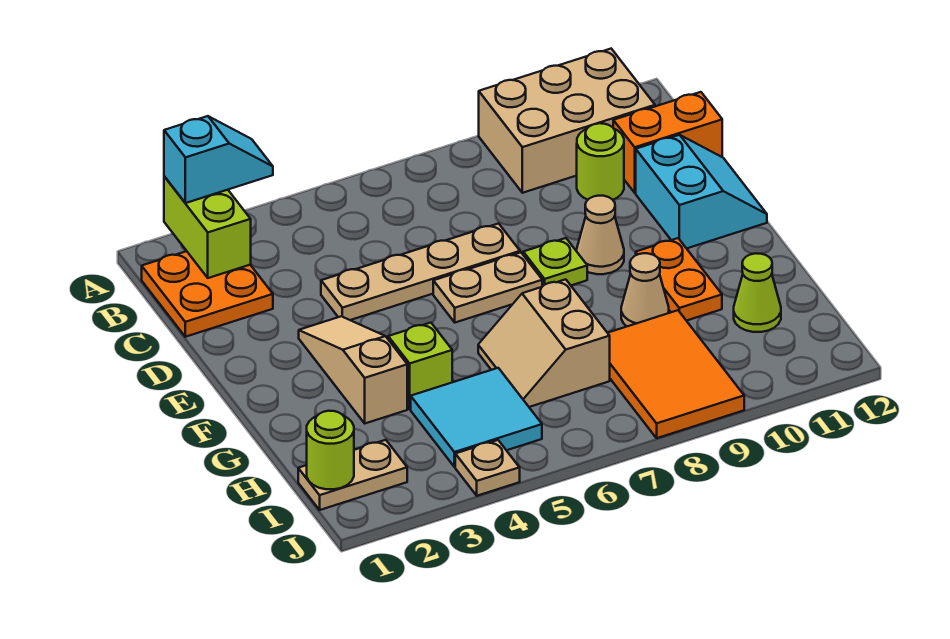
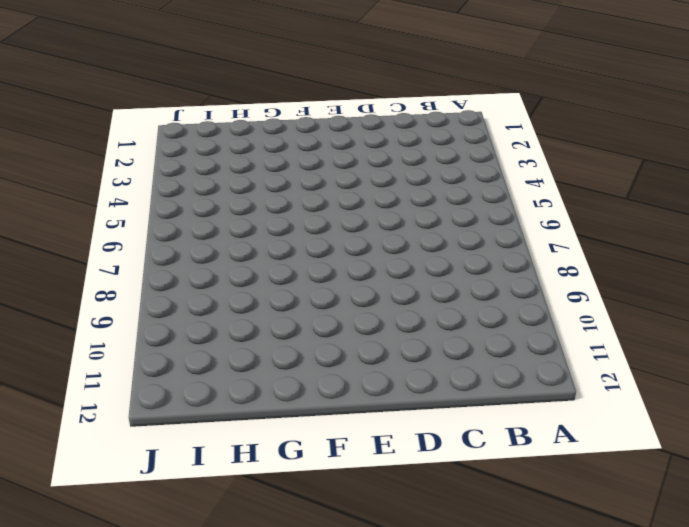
none -> tan brick A9:B11 level 1
none -> orange plate B1:C2 level 1
none -> lime round brick C10 level 1

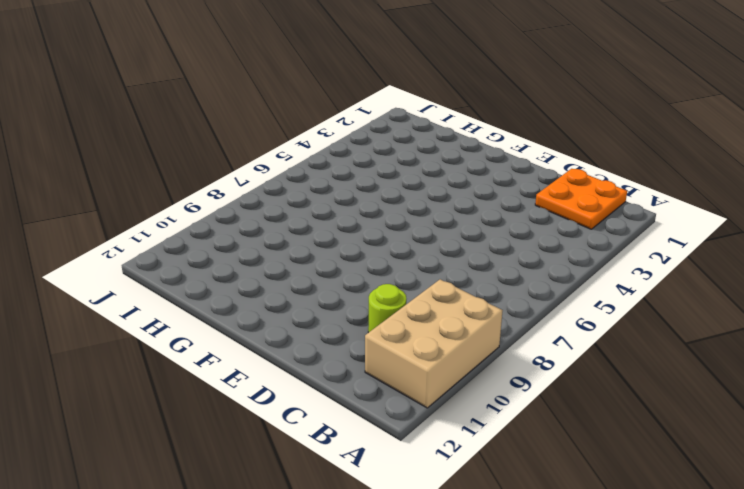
none -> orange brick C11:C12 level 1
none -> tan plate D4:D7 level 1
none -> cyan slope D11:E12 level 1 top 11

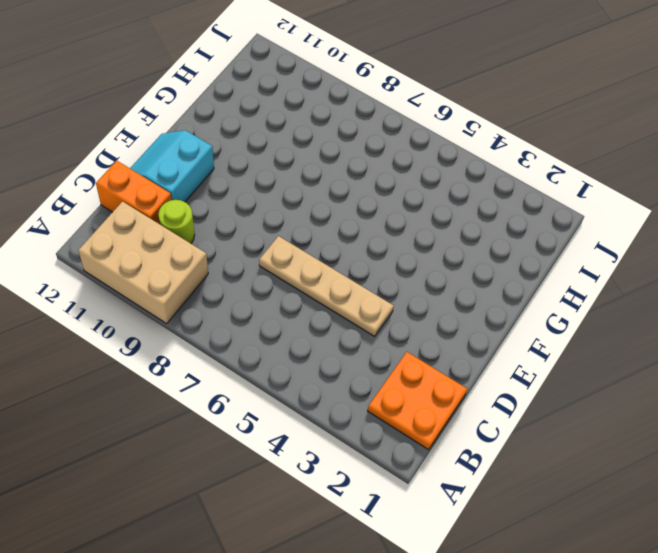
none -> tan slope E3:G3 level 1 top G
none -> tan plate E6:E7 level 1
none -> lime plate E8 level 1

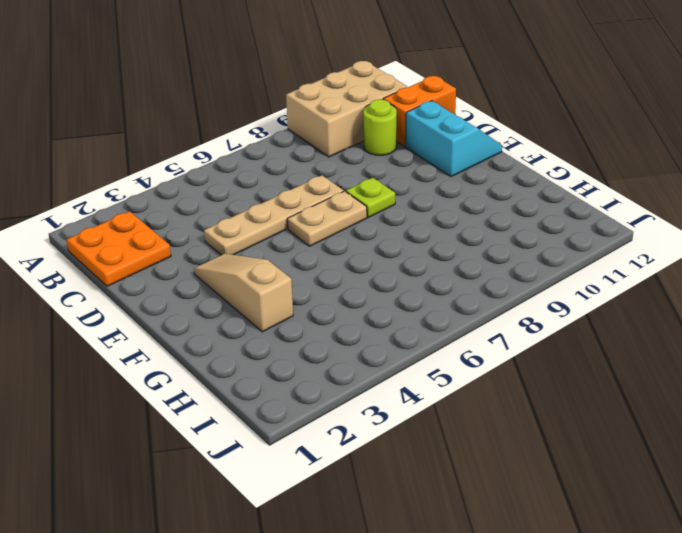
none -> tan cone E9 level 1
none -> orange plate F10:G10 level 1
none -> lime brick G4 level 1

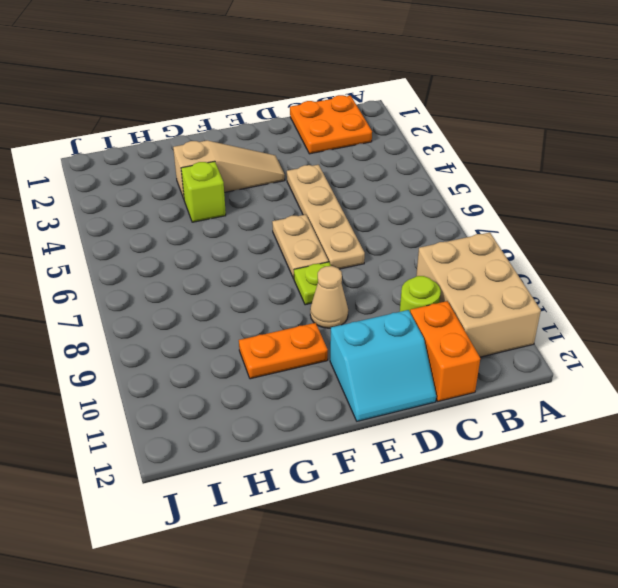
none -> tan slope G6:H7 level 1 top 7
none -> tan cone G9 level 1
none -> cyan tile H4:I5 level 1

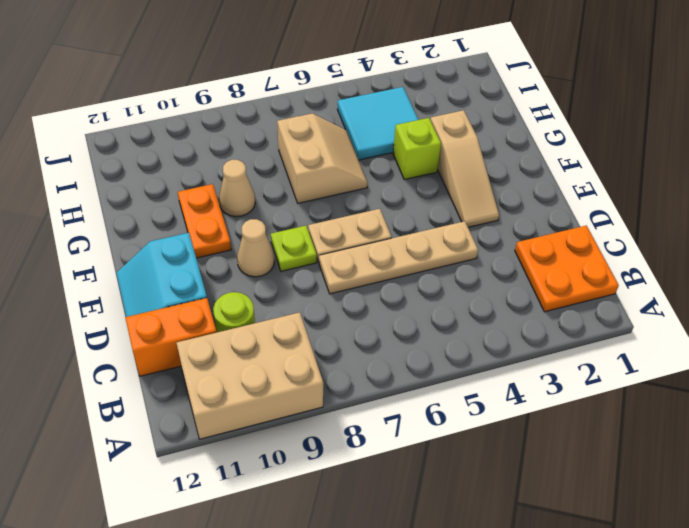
none -> orange tile H8:J9 level 1
none -> lime cone H11 level 1
none -> tan plate I1:I2 level 1

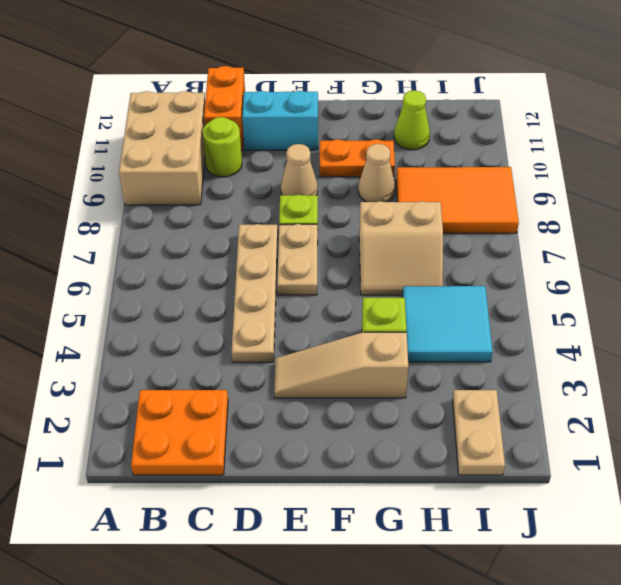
none -> tan plate J4 level 1
none -> lime brick A2:B2 level 2
none -> lime round brick I1 level 2

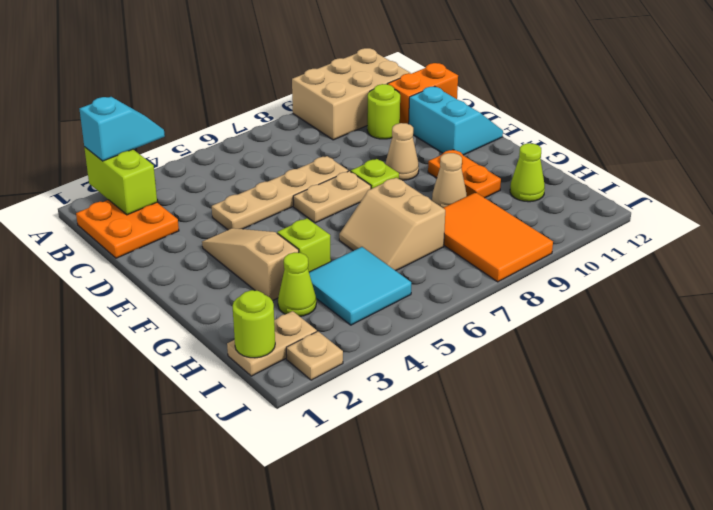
lime cone H3 level 1 -> none
tan plate J2 level 1 -> tan plate J4 level 1

